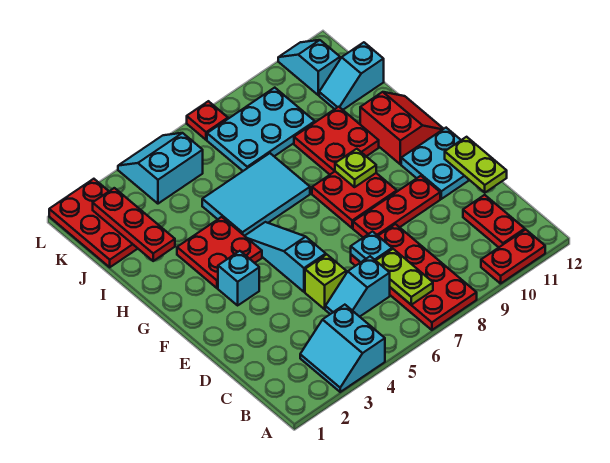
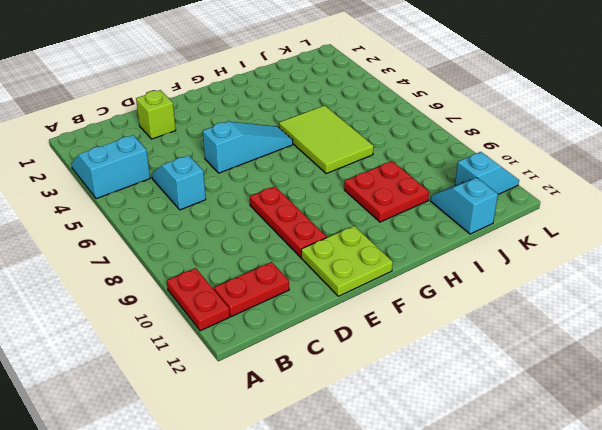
lime brick D2 level 1 -> lime brick D5 level 1
lime plate E11:F12 level 1 -> cyan plate E11:F12 level 1
lime tile H5:I7 level 1 -> cyan tile H5:I7 level 1
none -> red plate A7:D8 level 1
none -> cyan brick F3 level 1
none -> red plate F8:G9 level 1

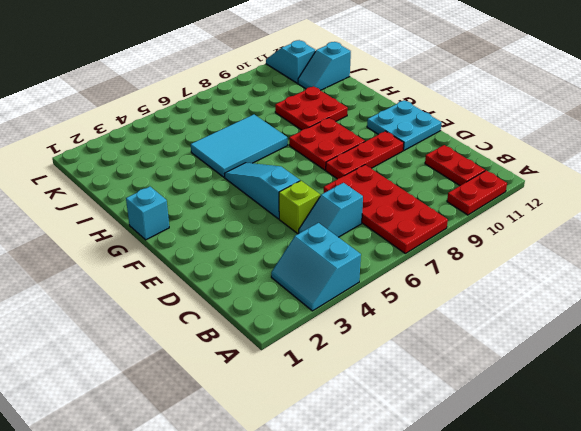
cyan brick G1 level 1 -> cyan brick F3 level 1
none -> red plate G3:H4 level 1
none -> red slope G11:H12 level 1 top 11
none -> red plate J1:L2 level 1

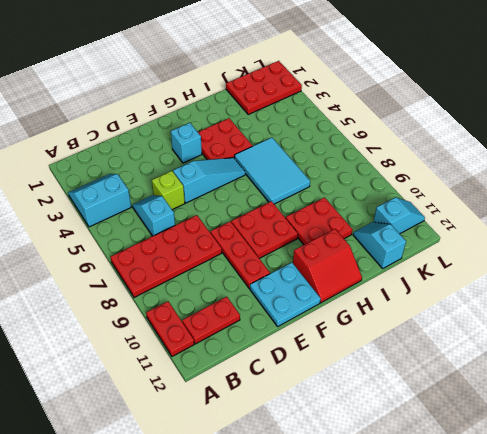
none -> cyan plate J7:K9 level 1
none -> cyan slope K4:L5 level 1 top K
none -> red plate L7 level 1

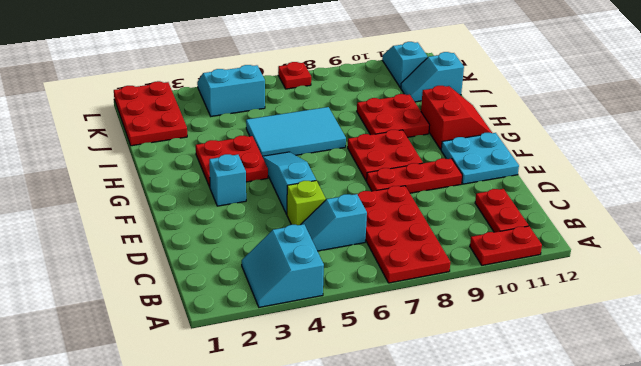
none -> cyan plate J7:K9 level 1
none -> lime plate B7:C7 level 2
none -> cyan plate D7 level 2

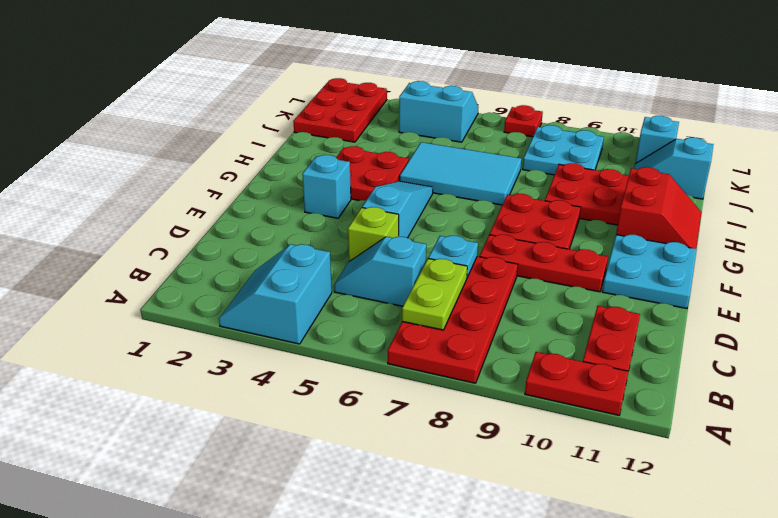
cyan plate J8:K9 level 1 -> cyan plate J7:K9 level 1
none -> lime plate D12:E12 level 2
none -> lime plate G9 level 2
none -> red plate I2:K2 level 2

